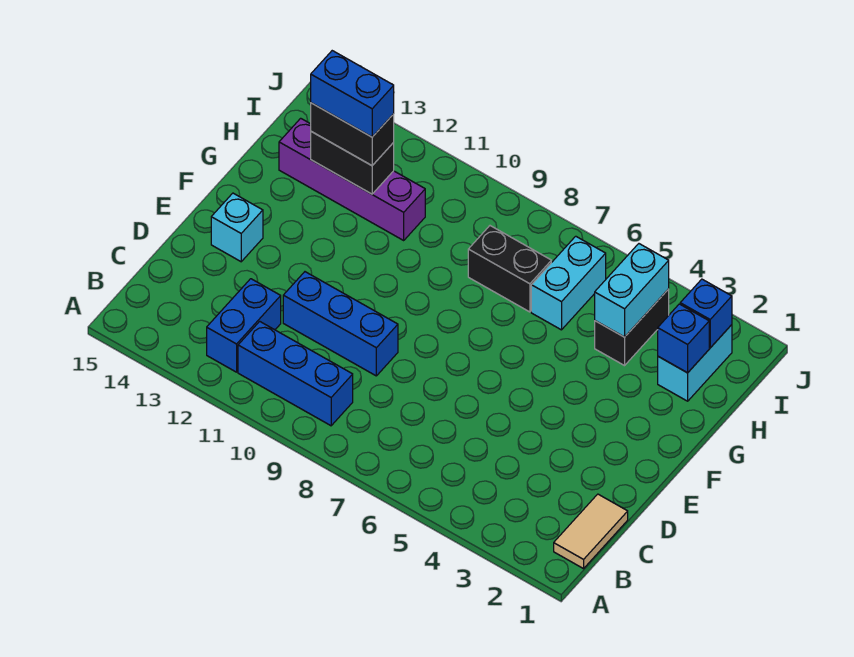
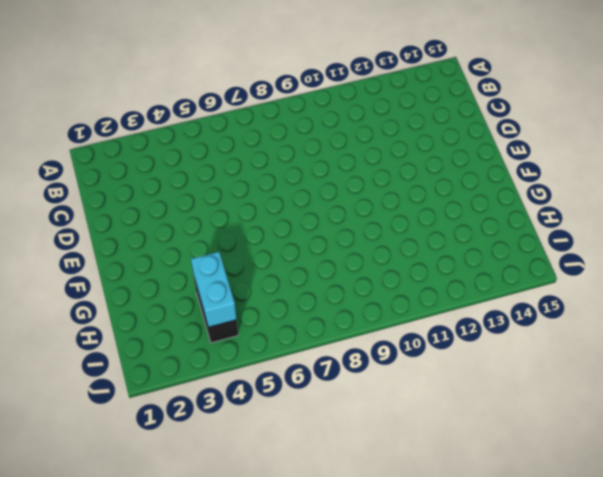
none -> tan tile B1:C1 level 1
none -> blue brick B9:B11 level 1
none -> blue brick B12:C12 level 1

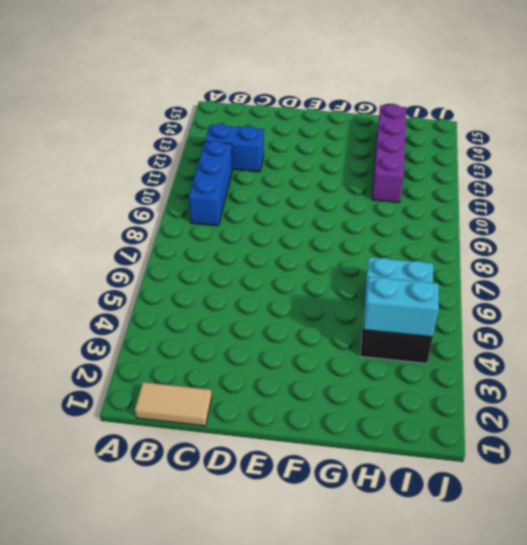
none -> blue brick D9:D11 level 1
none -> cyan brick E14 level 1
none -> cyan brick H2:I2 level 1

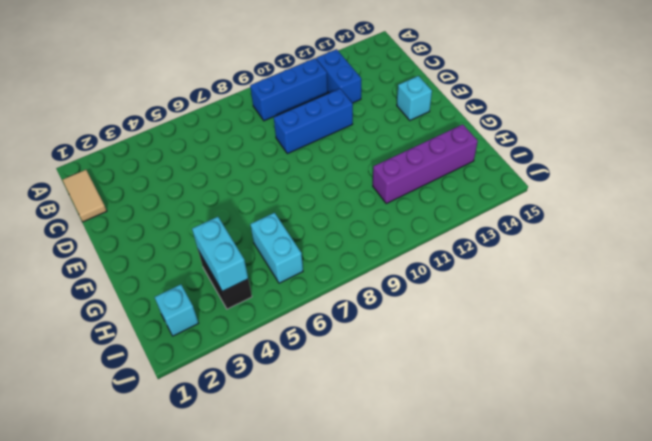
cyan brick I2 level 1 -> cyan brick H2:I2 level 1
none -> black brick H7:H8 level 1
none -> blue brick H2 level 2
none -> black brick H12:H13 level 2

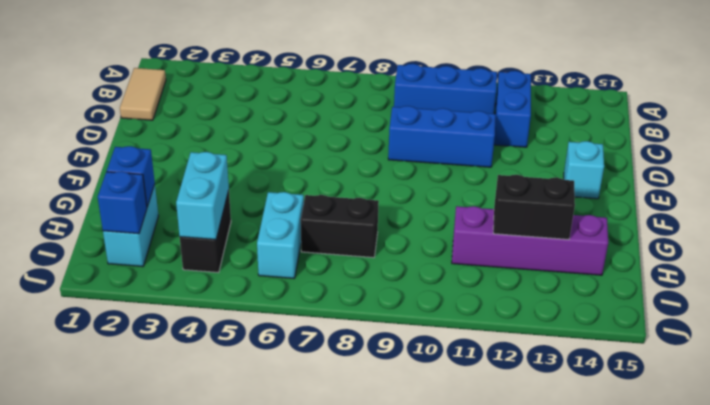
none -> black brick H12:H13 level 3
none -> blue brick H12:H13 level 4

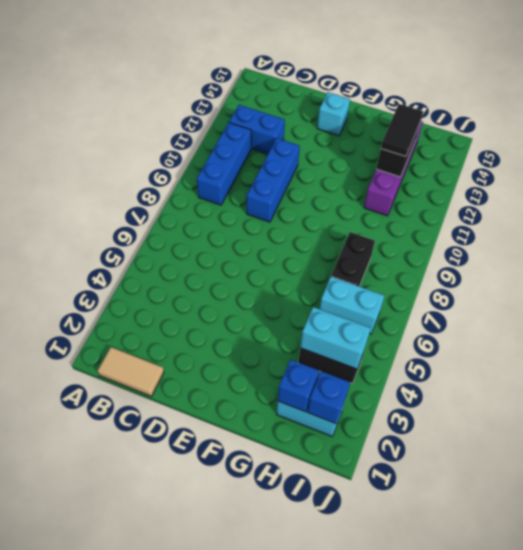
black tile H12:H13 level 3 -> black brick H12:H13 level 3
none -> blue brick H12:H13 level 4

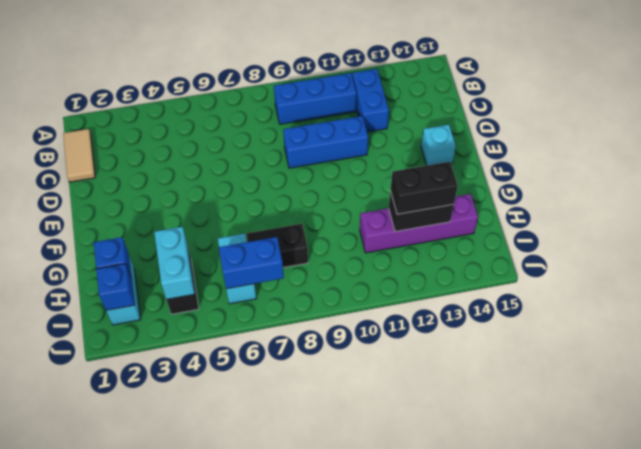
blue brick I6:I7 level 2 -> blue brick H12:H13 level 4

